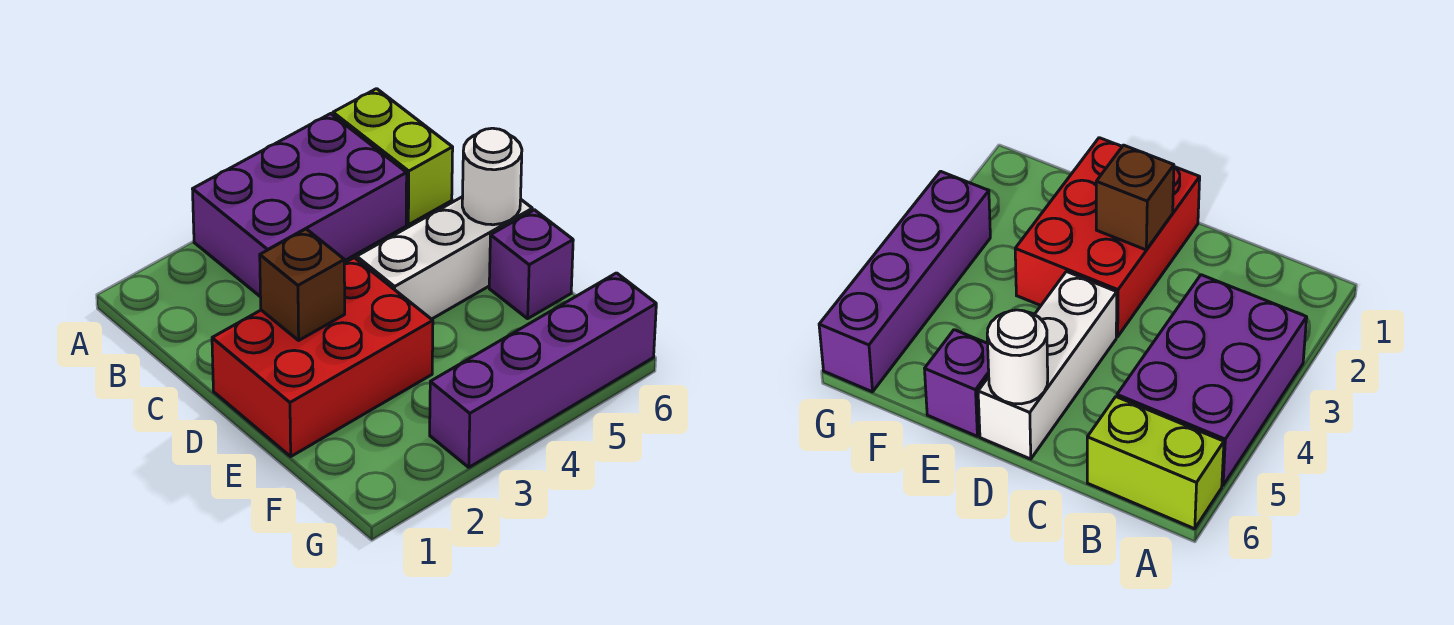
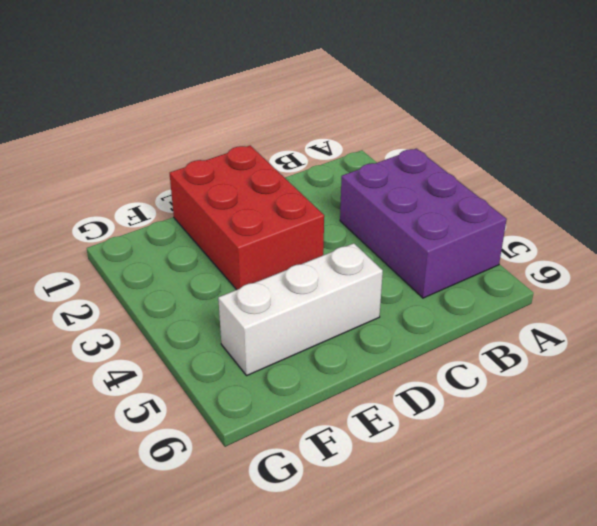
white brick D5:F5 level 1 -> white brick D4:D6 level 1
none -> lime brick A6:B6 level 1
none -> purple brick E6 level 1

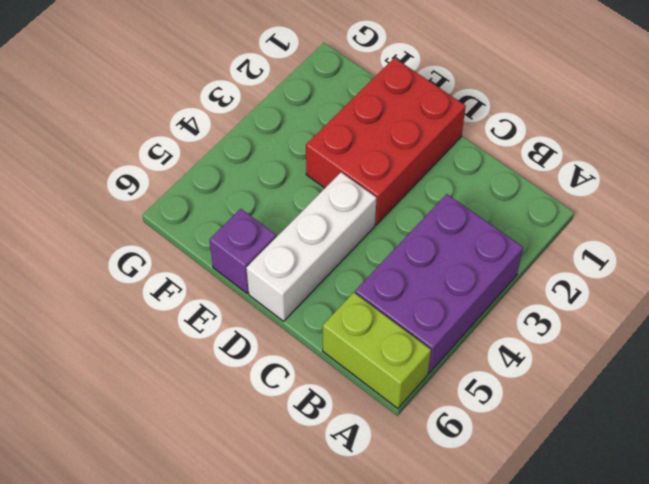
none -> purple brick G3:G6 level 1
none -> brown brick D2 level 2

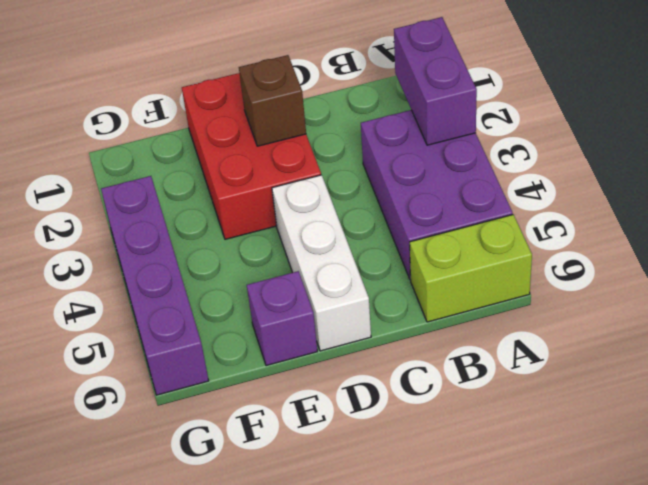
purple brick A2:A3 level 2 -> none
none -> white round brick D6 level 2

